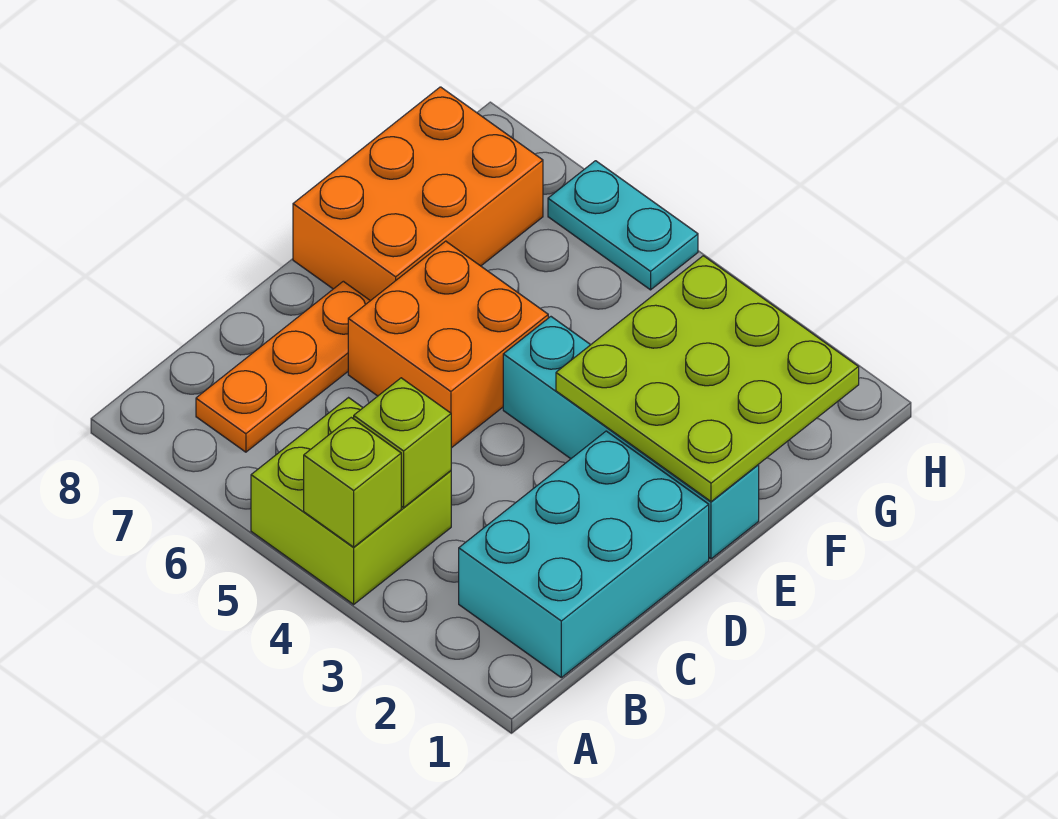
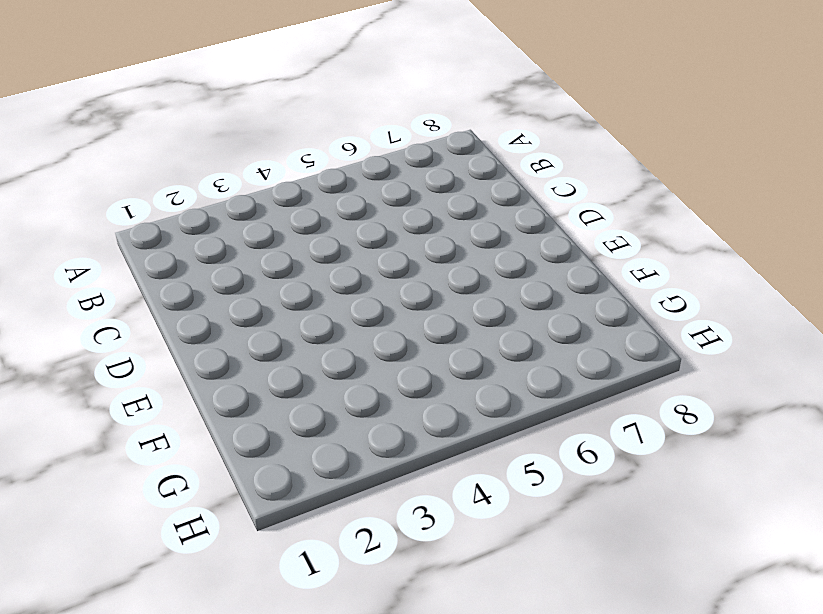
none -> lime brick A4:B5 level 1
none -> cyan brick B1:D2 level 1

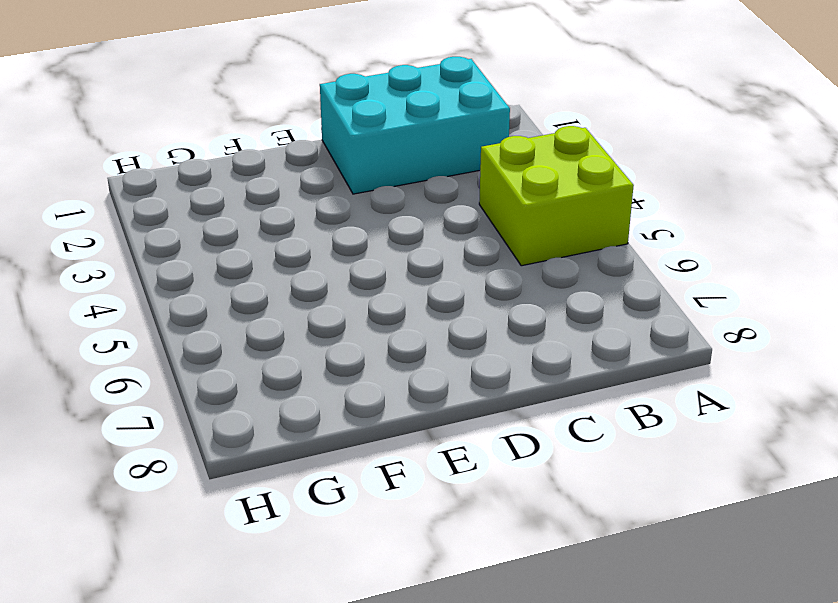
none -> orange plate B7:D7 level 1
none -> orange brick D5:E6 level 1

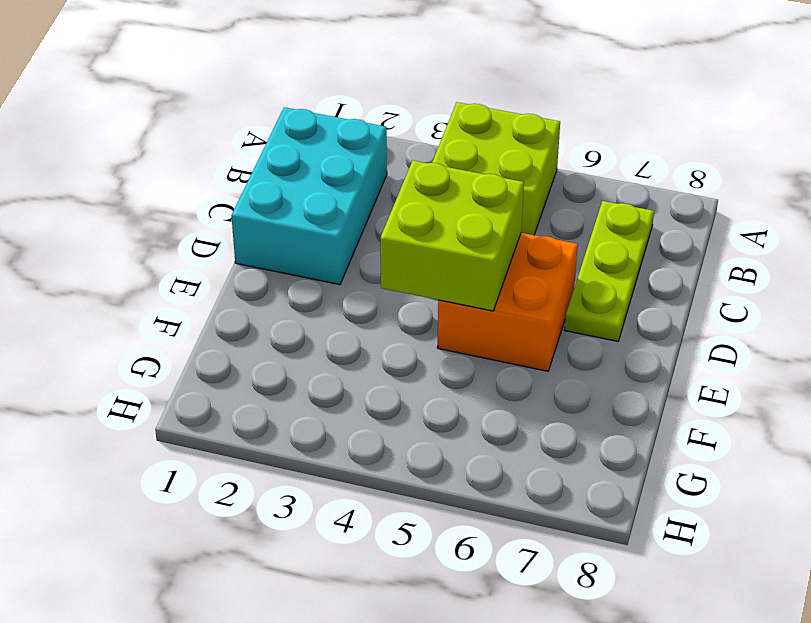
lime plate B7:D7 level 1 -> orange plate B7:D7 level 1
lime brick D4:E5 level 2 -> none
none -> cyan brick E1:E4 level 1
none -> orange brick E7:G8 level 1

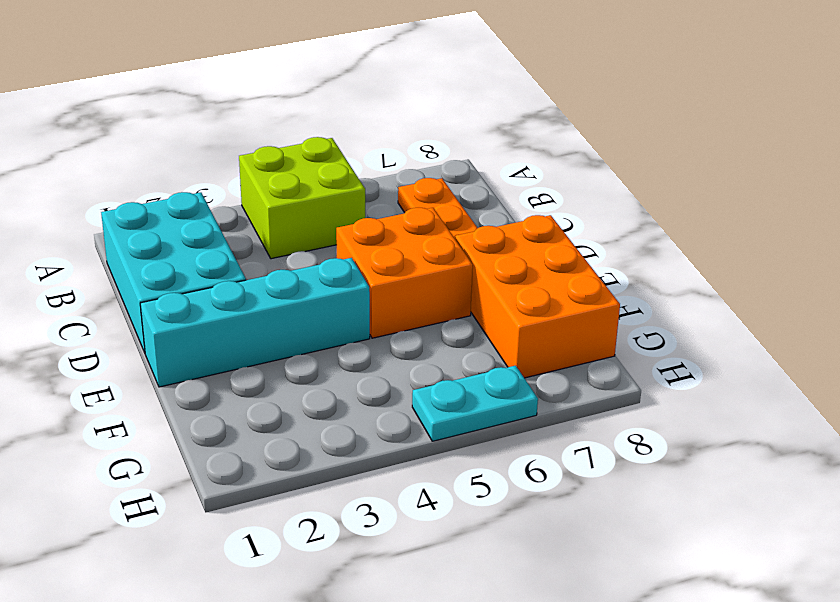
none -> lime brick A4 level 2
none -> lime brick B4 level 2

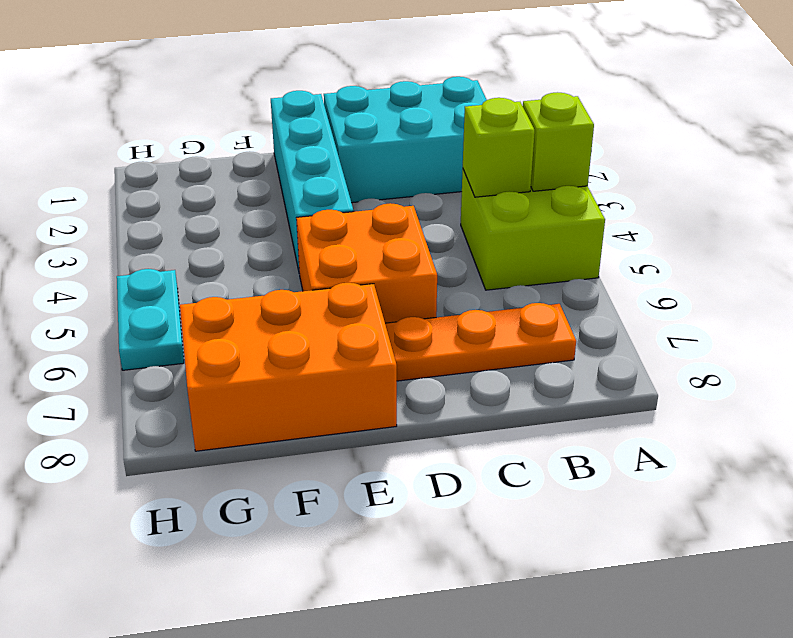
none -> lime plate E1:G3 level 2

